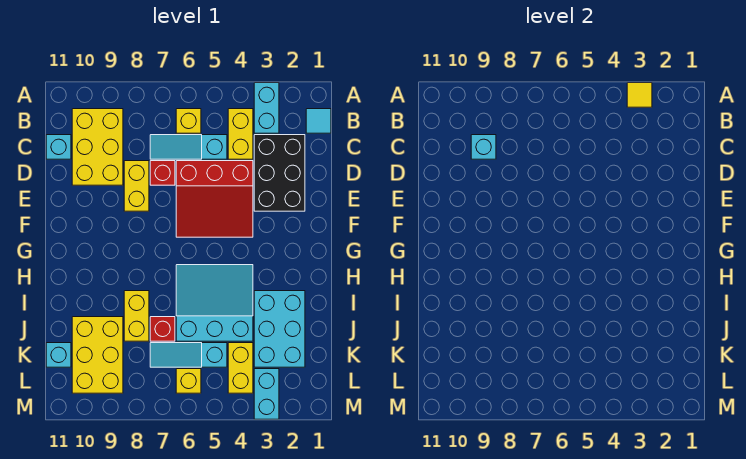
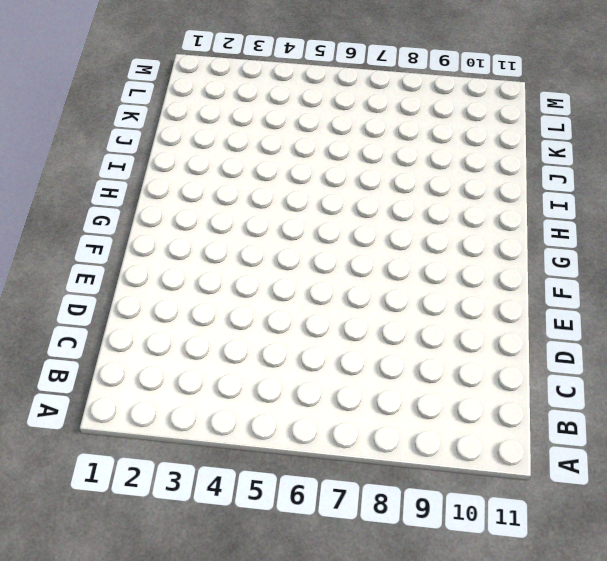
none -> cyan brick A3:B3 level 1
none -> cyan tile B1 level 1
none -> yellow brick B4:C4 level 1

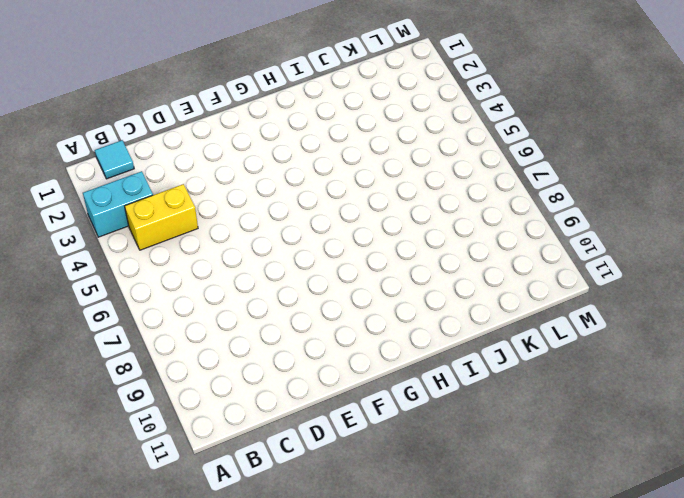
none -> yellow brick B6 level 1
none -> yellow brick B9:D10 level 1
none -> black brick C2:E3 level 1

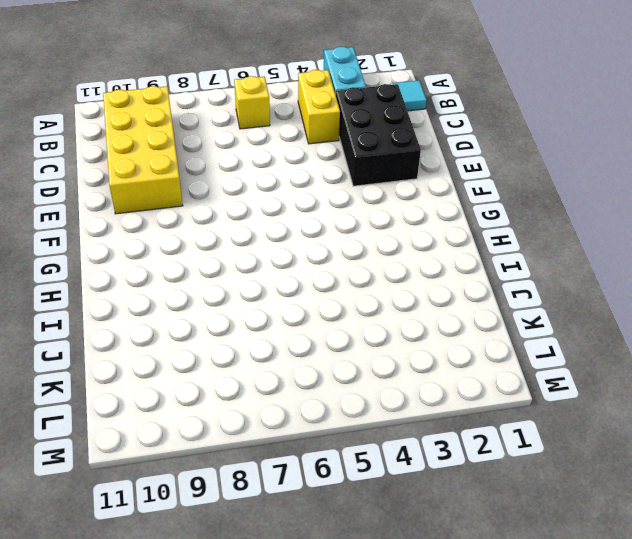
yellow brick B9:E10 level 1 -> yellow brick B9:D10 level 1
none -> cyan slope C5:C7 level 1 top 5
none -> cyan brick C11 level 1
none -> red slope D4:F6 level 1 top D

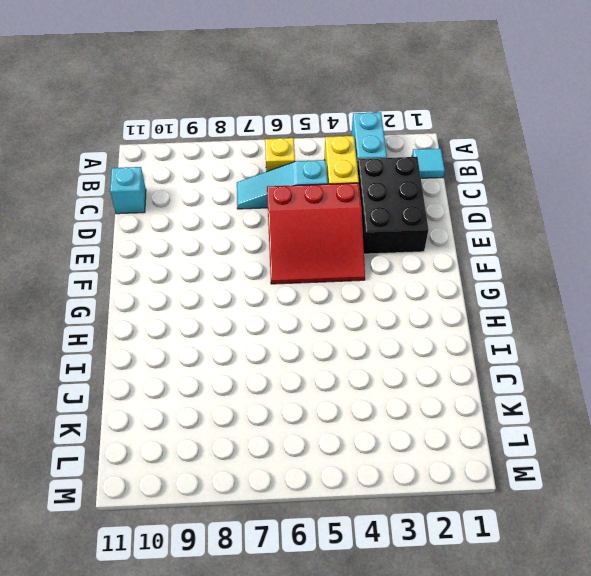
none -> yellow brick B9:D10 level 1
none -> red brick D7 level 1
none -> yellow brick D8:E8 level 1

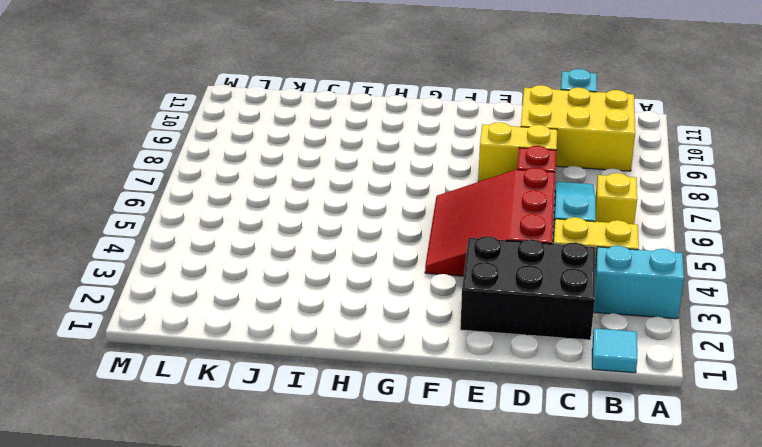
none -> cyan slope H4:J6 level 1 top J
none -> cyan brick I2:K3 level 1
none -> yellow brick I8:J8 level 1

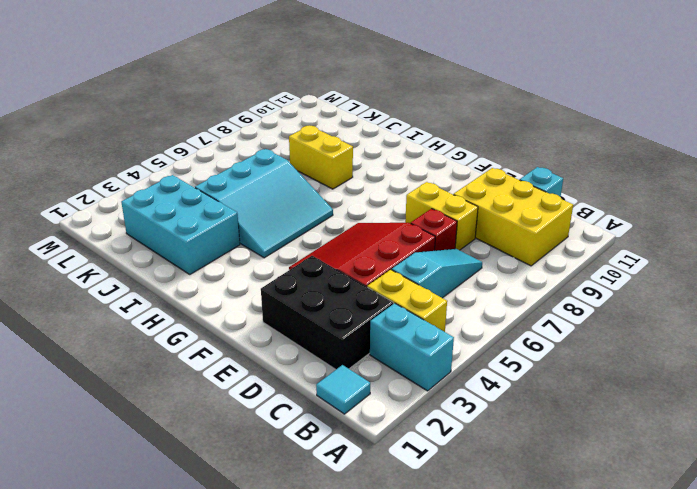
none -> yellow brick B6 level 1
none -> red brick J7 level 1
none -> yellow brick J9:L10 level 1

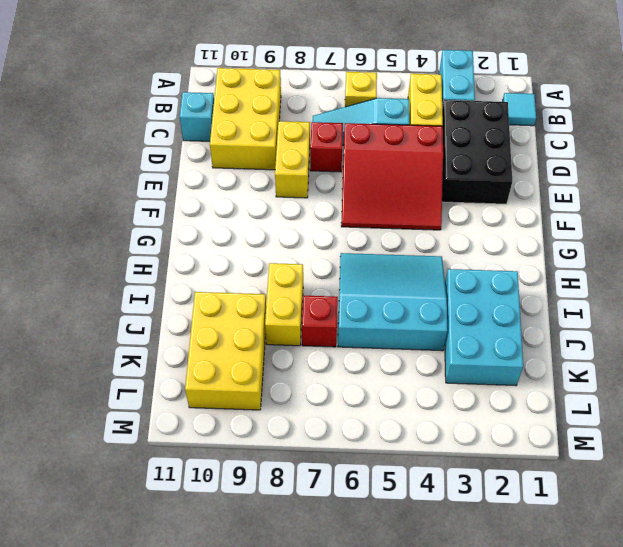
none -> yellow brick K4:L4 level 1
none -> cyan slope K5:K7 level 1 top 5
none -> cyan brick K11 level 1

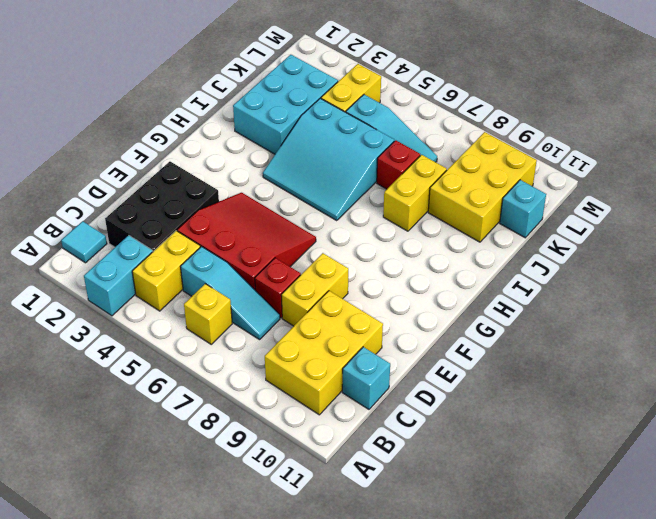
none -> cyan brick L3:M3 level 1
none -> yellow brick L6 level 1
none -> yellow tile A3 level 2

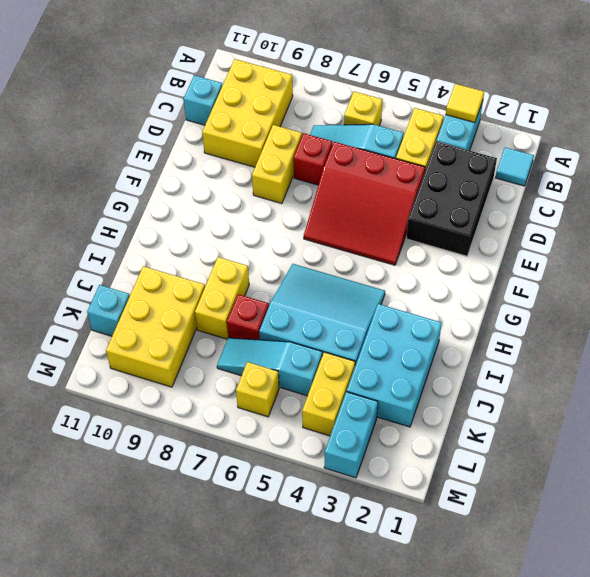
none -> cyan brick C9 level 2

